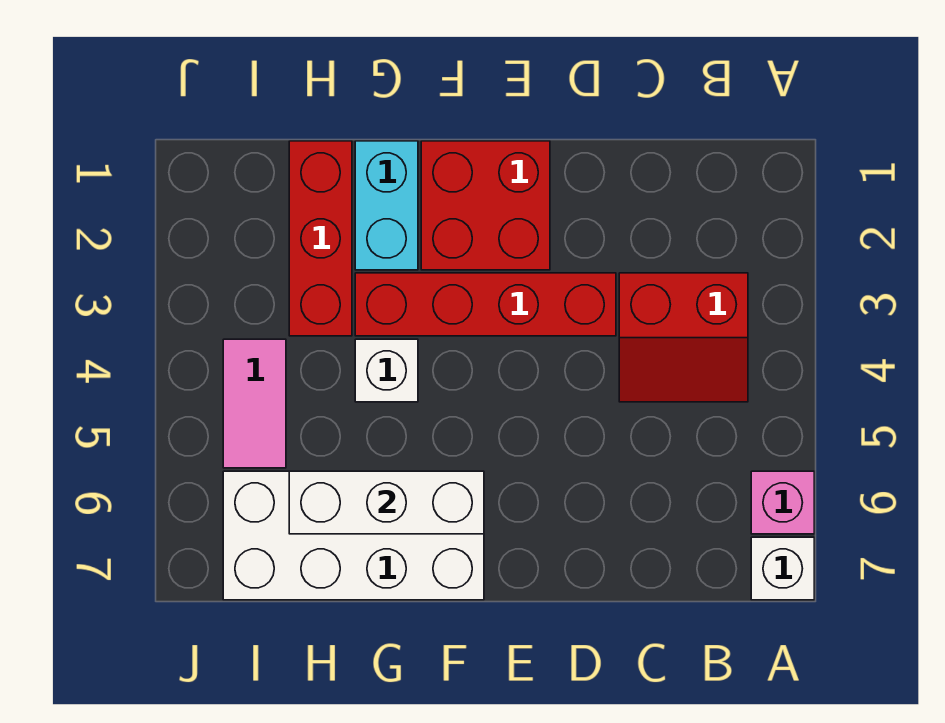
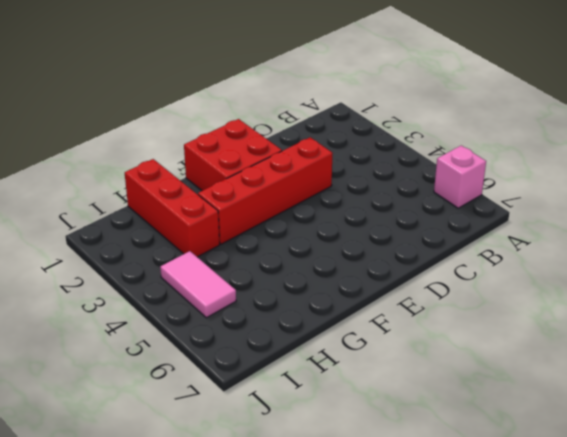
none -> white brick A7 level 1
none -> red slope B3:C4 level 1 top 3

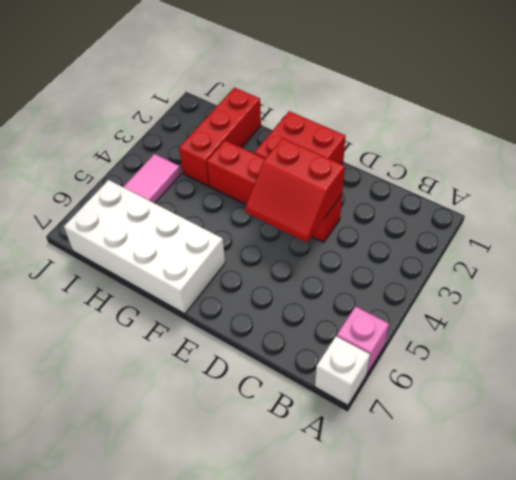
red slope D3:E4 level 2 top 3 -> red slope B3:C4 level 1 top 3
none -> cyan brick G1:G2 level 1
none -> white brick G4 level 1

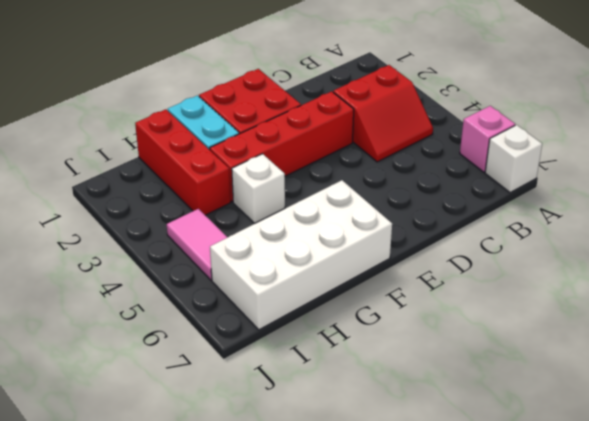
none -> white brick F6:H6 level 2

